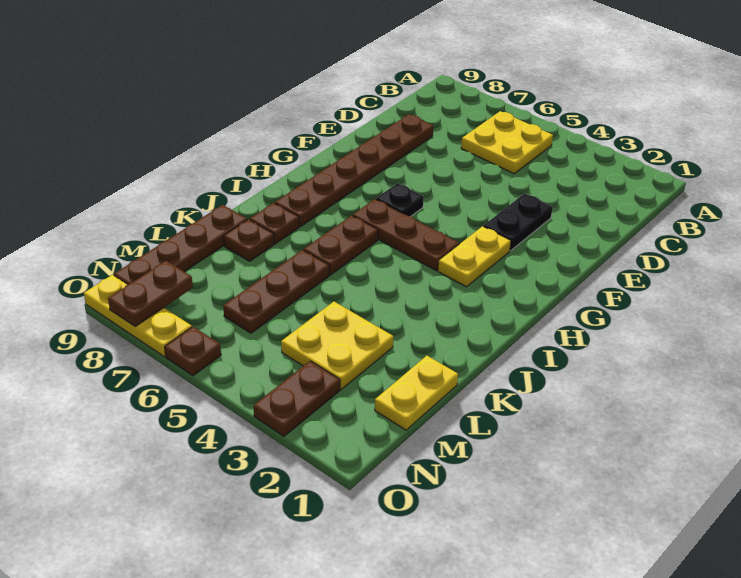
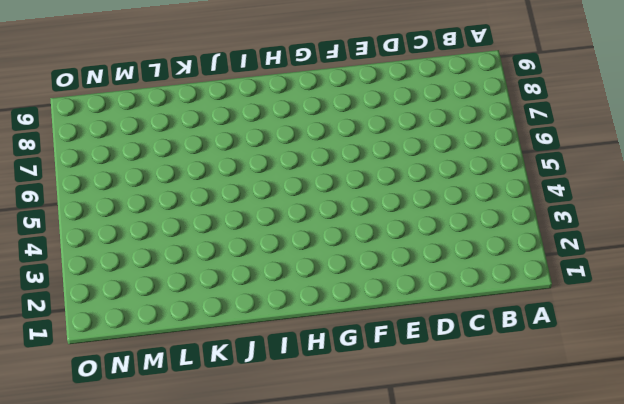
none -> yellow plate B5:C6 level 1
none -> brown plate D8:I8 level 1
none -> black plate E3:F3 level 1

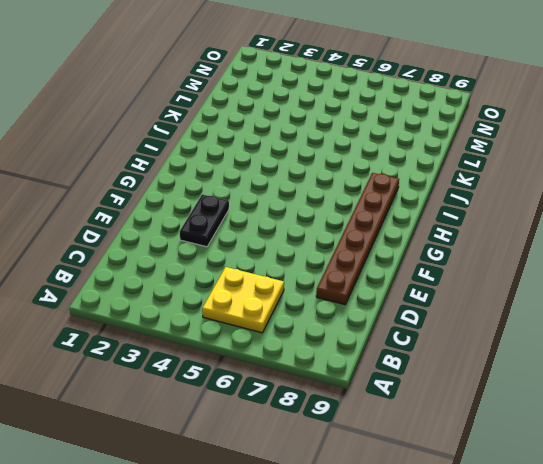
none -> yellow plate G3:H3 level 1
none -> black plate G6 level 1
none -> brown plate H4:H6 level 1

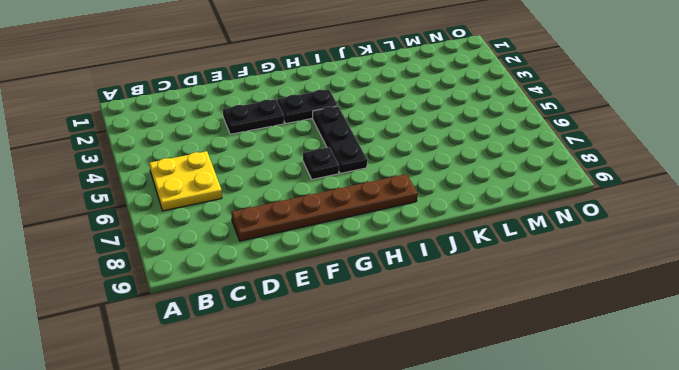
black plate G3:H3 level 1 -> yellow plate G3:H3 level 1
black plate H4:H6 level 1 -> brown plate H4:H6 level 1
none -> brown plate I6:J6 level 1
none -> brown plate J8 level 1
none -> brown plate K6:M6 level 1

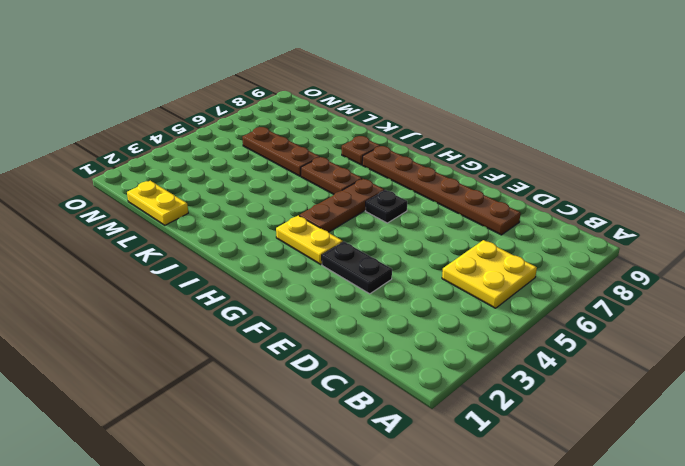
none -> brown plate K8 level 1
none -> brown plate K9:N9 level 1
none -> yellow plate L3:M4 level 1

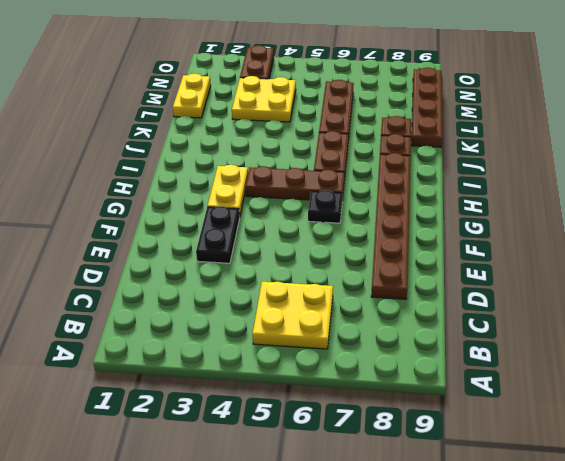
none -> brown plate O6 level 1
none -> yellow plate O7:O9 level 1
none -> brown plate N8:O8 level 2

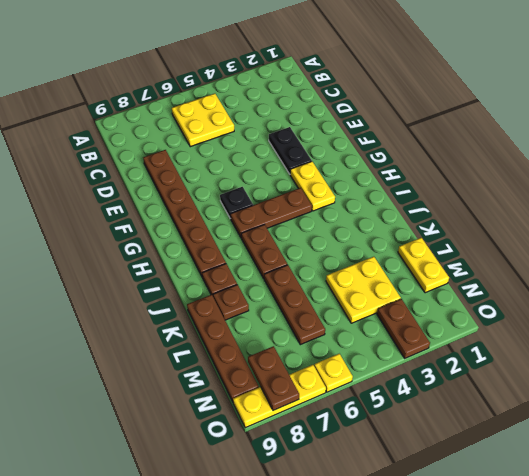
yellow plate O6 level 1 -> brown plate O6 level 1

